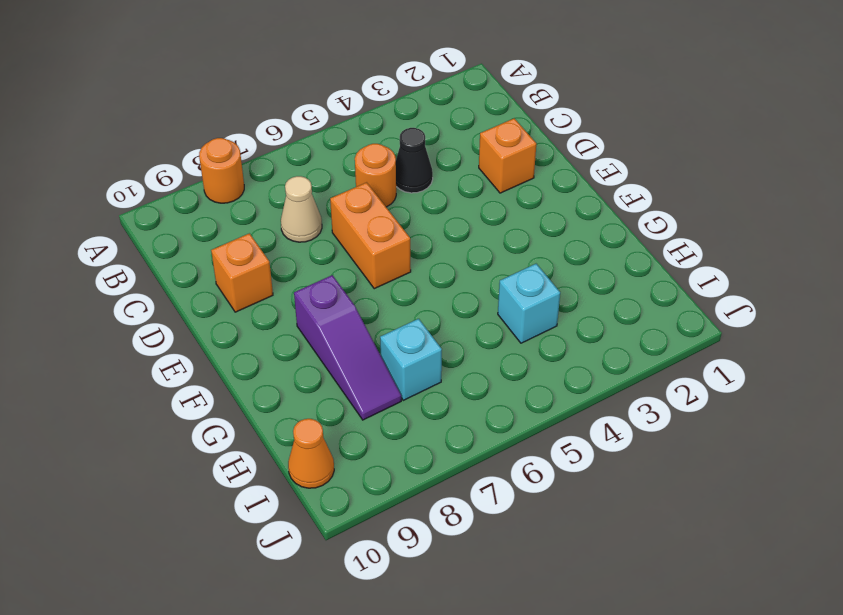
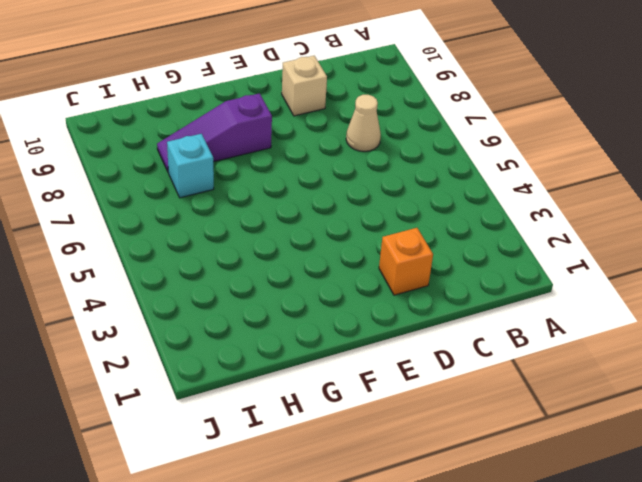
tan brick D9 level 1 -> orange brick D9 level 1
none -> orange round brick A8 level 1
none -> black cone C4 level 1

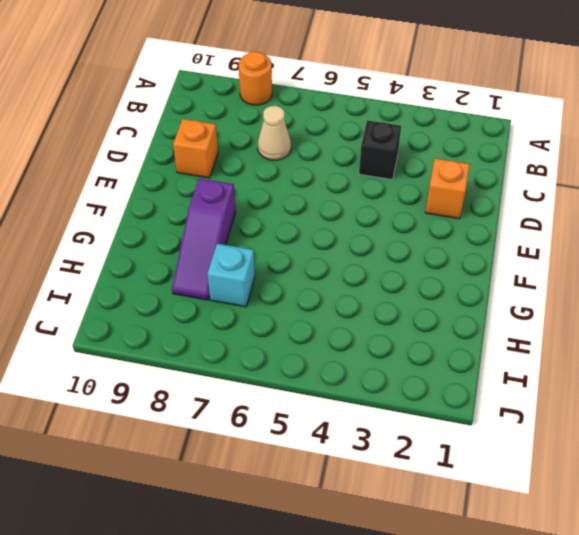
black brick C4 level 1 -> black cone C4 level 1
none -> orange round brick C5 level 1
none -> orange brick D6:E6 level 1

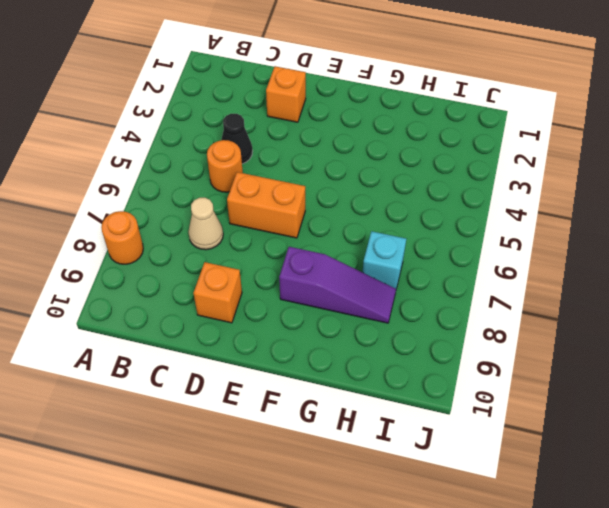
none -> cyan brick H4 level 1
none -> orange cone I10 level 1

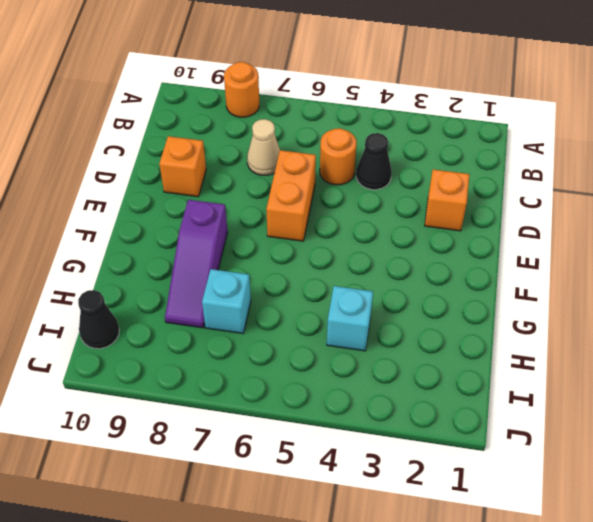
black cone I10 level 1 -> orange cone I10 level 1

